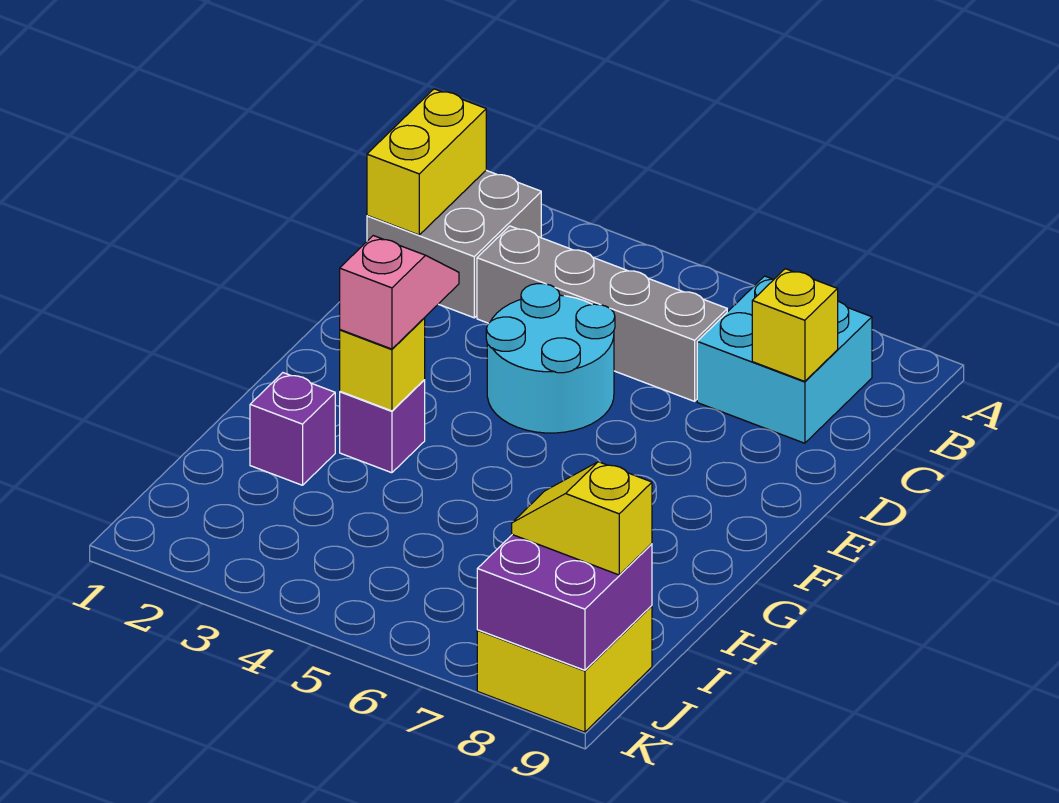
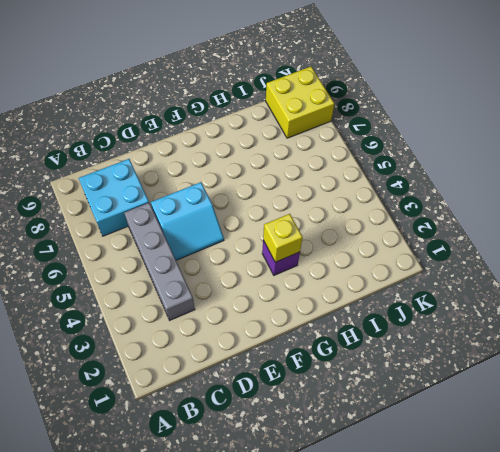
cyan slope D5:E6 level 1 top 6 -> cyan round brick D4:E5 level 1
none -> grey brick B1:C2 level 1
none -> purple brick H2 level 1
none -> yellow brick B1:C1 level 2

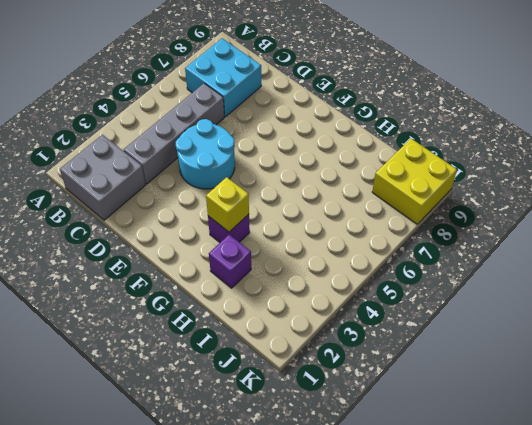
none -> yellow brick B1:C1 level 2
none -> yellow brick C8 level 2
none -> purple brick J8:K9 level 2

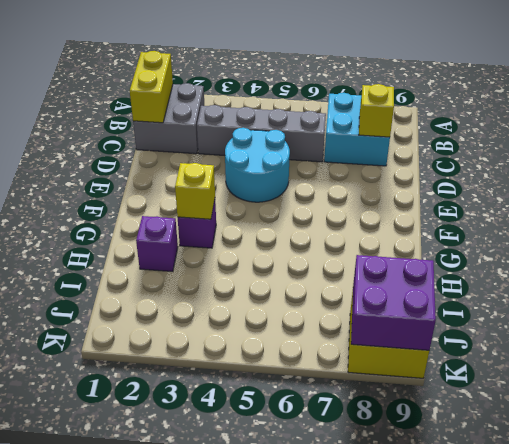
none -> pink slope F3:G3 level 3 top G
none -> yellow slope J8:J9 level 3 top 9

